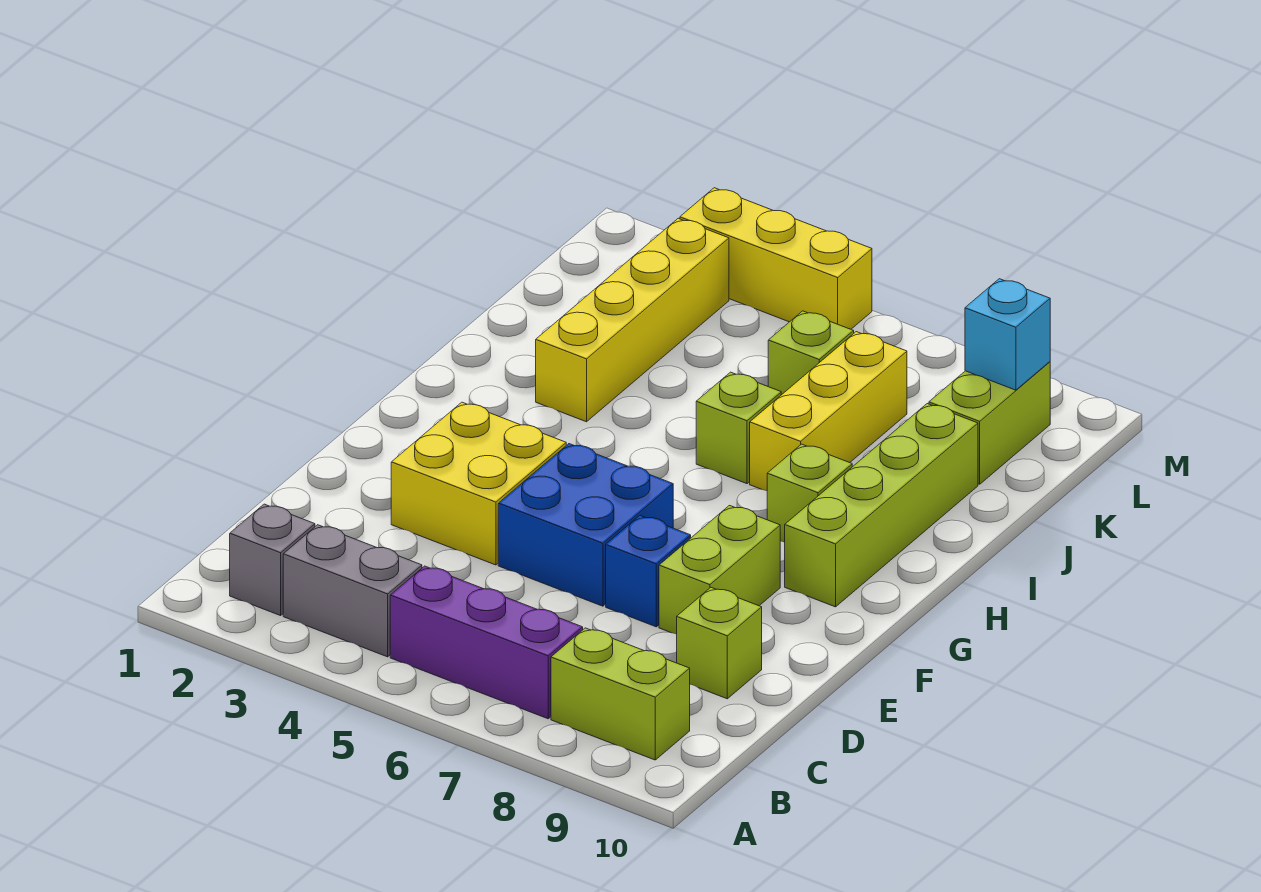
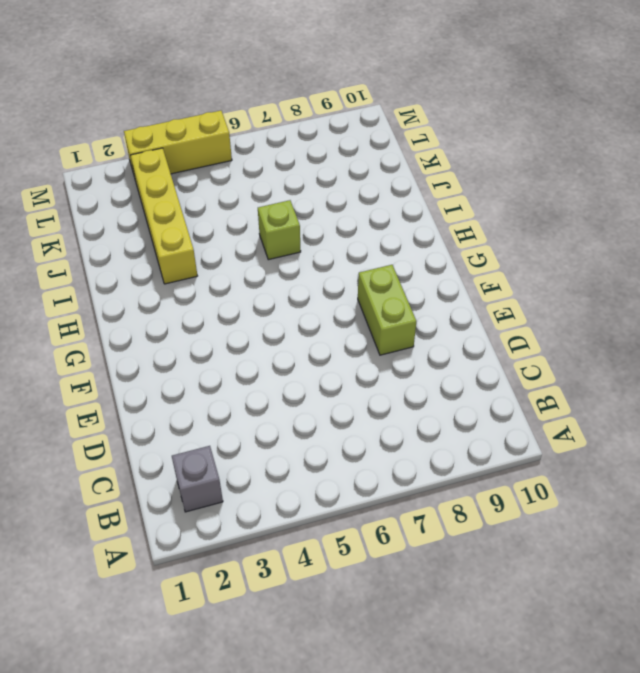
none -> grey brick B3:B4 level 1
none -> purple brick B5:B7 level 1
none -> lime brick B8:B9 level 1

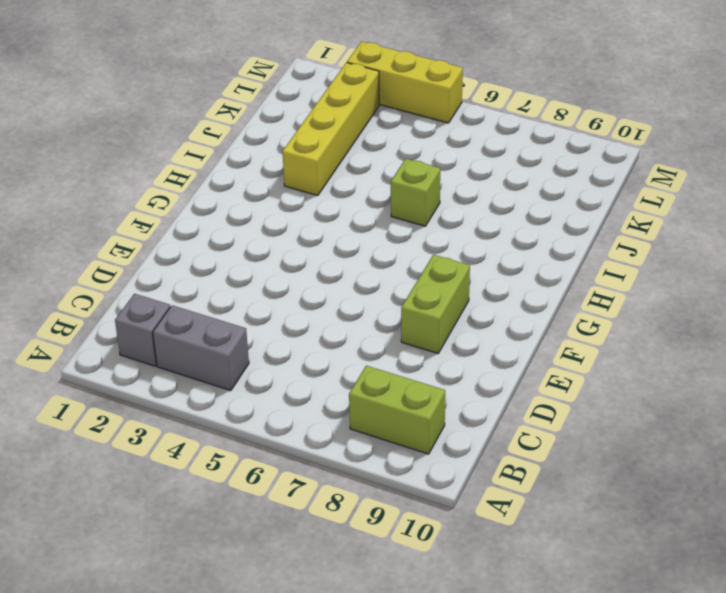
none -> purple brick B5:B7 level 1
none -> lime brick D9 level 1
none -> yellow brick E3:F4 level 1

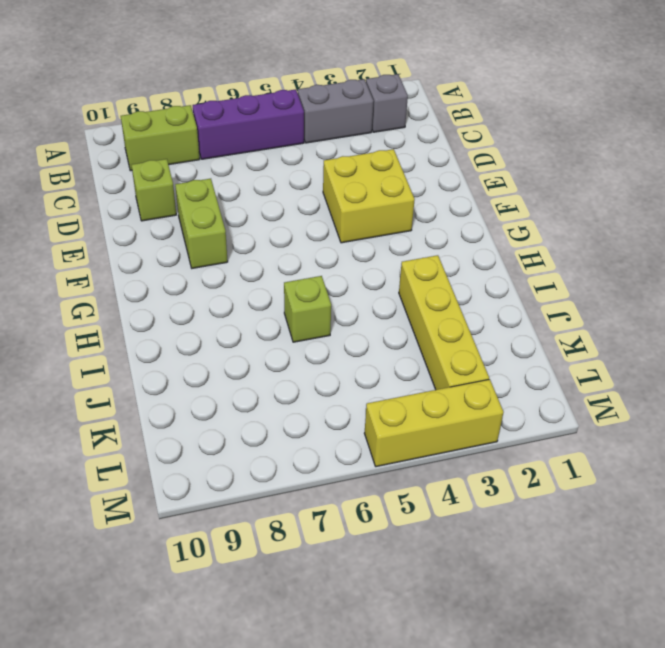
none -> blue brick E5:F6 level 1
none -> blue brick E7 level 1
none -> lime brick G9:J9 level 1

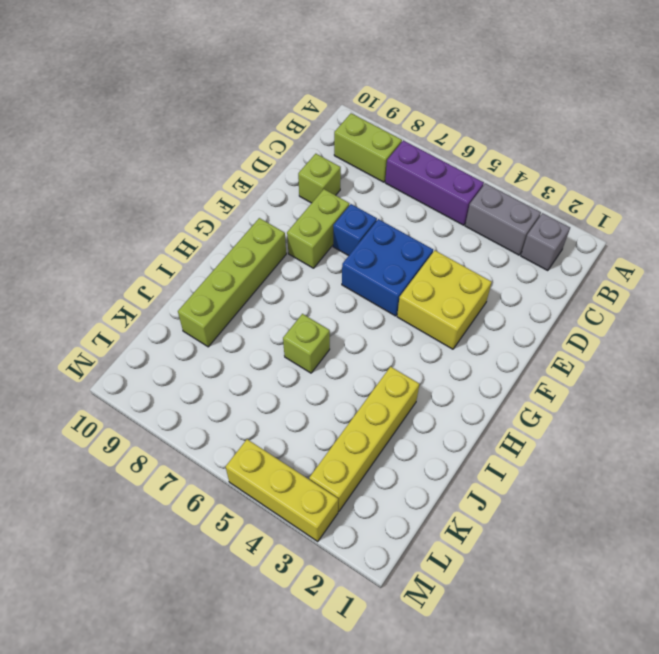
none -> lime brick H8 level 1
none -> yellow brick I7:K7 level 1
none -> lime brick K6 level 1

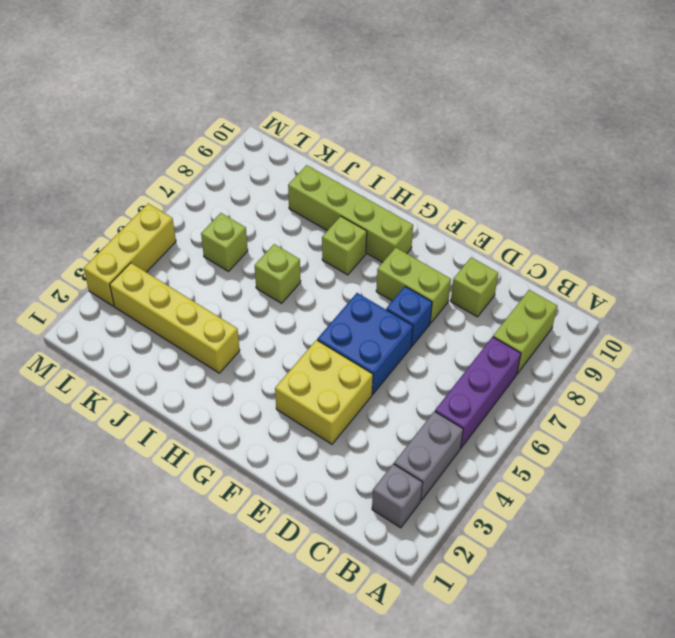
none -> yellow brick I7:K7 level 1
none -> lime brick K9:L9 level 1
none -> cyan brick L9 level 2

